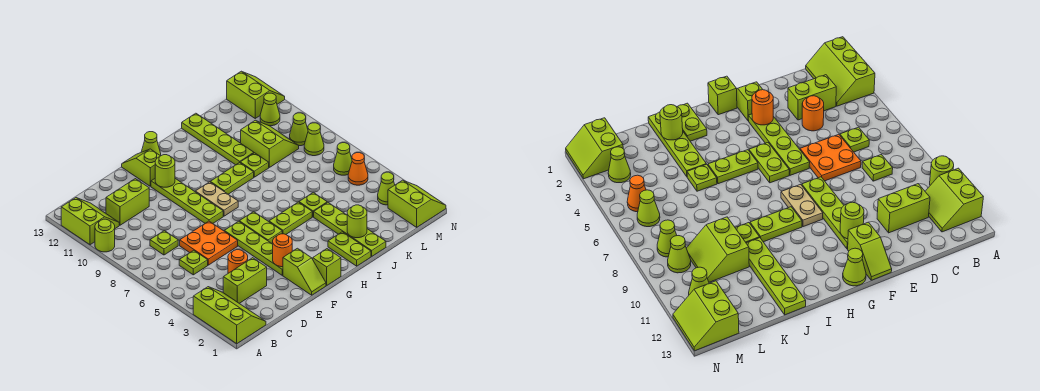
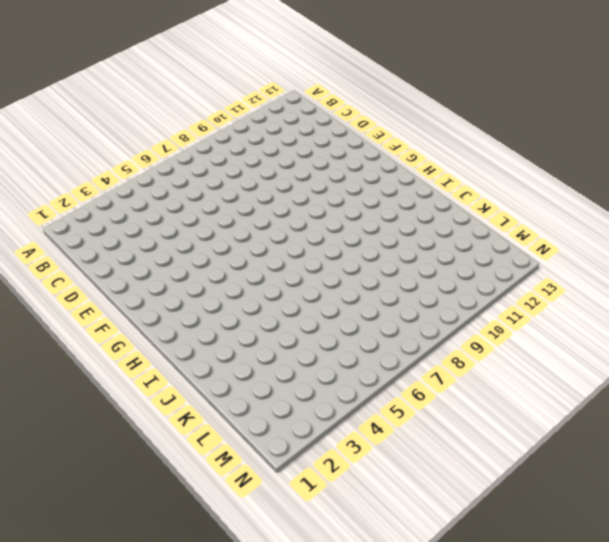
none -> lime slope A1:B3 level 1 top A
none -> lime round brick A10 level 1
none -> lime slope A11:B12 level 1 top A
none -> lime brick C3:D3 level 1

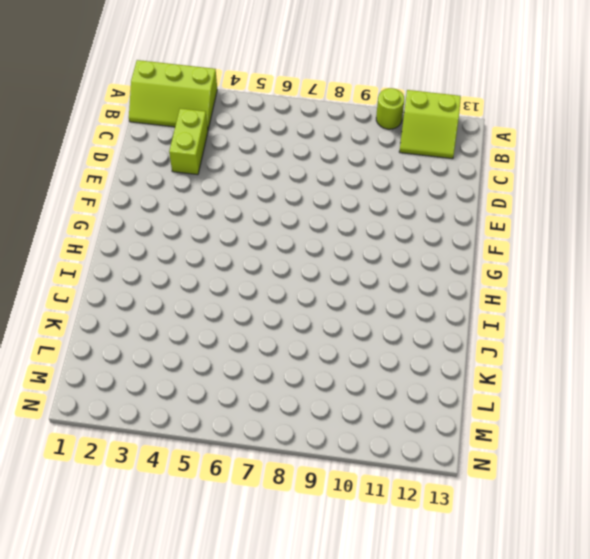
none -> lime plate C6 level 1
none -> lime plate C8 level 1
none -> lime brick C11:D11 level 1
none -> orange round brick D4 level 1

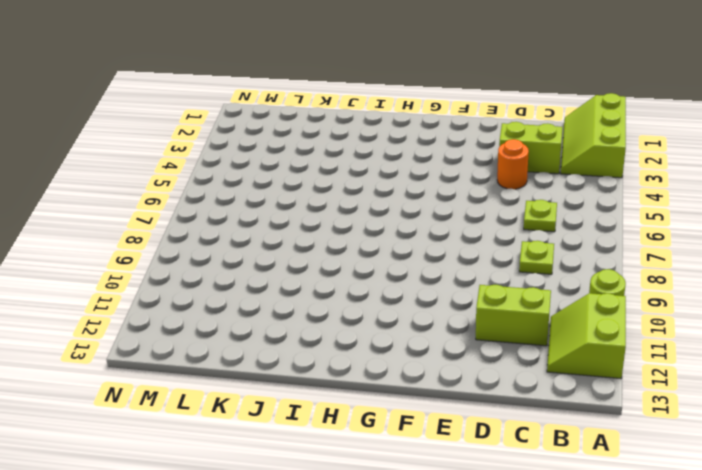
none -> orange plate D6:E7 level 1
none -> lime slope F1:F2 level 1 top 2
none -> lime plate F3:F6 level 1
none -> lime plate F8:F11 level 1

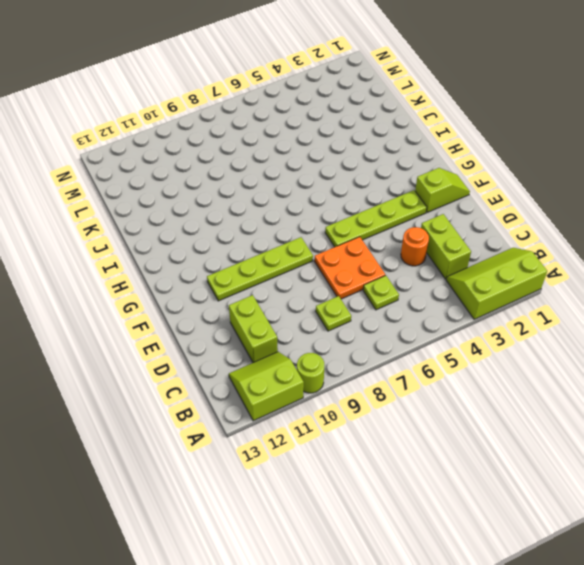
none -> lime slope F12:F13 level 1 top 12
none -> lime brick G1 level 1
none -> lime plate G5:G6 level 1
none -> tan plate G8:G9 level 1

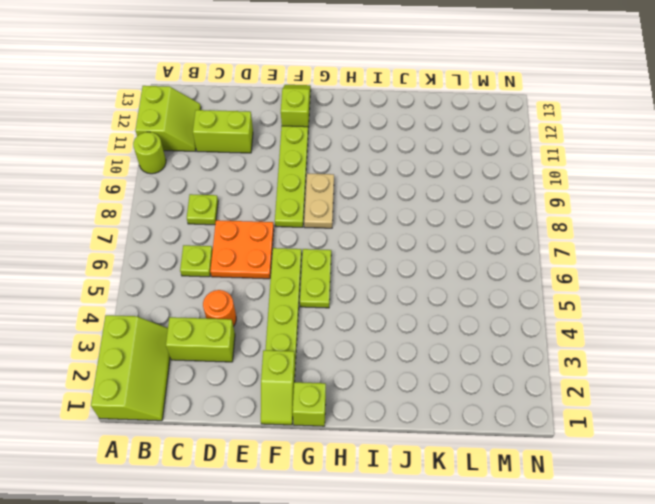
none -> lime cone G13 level 1
none -> lime plate H5:I5 level 1
none -> lime plate H9:I9 level 1
none -> lime plate I1:I2 level 1

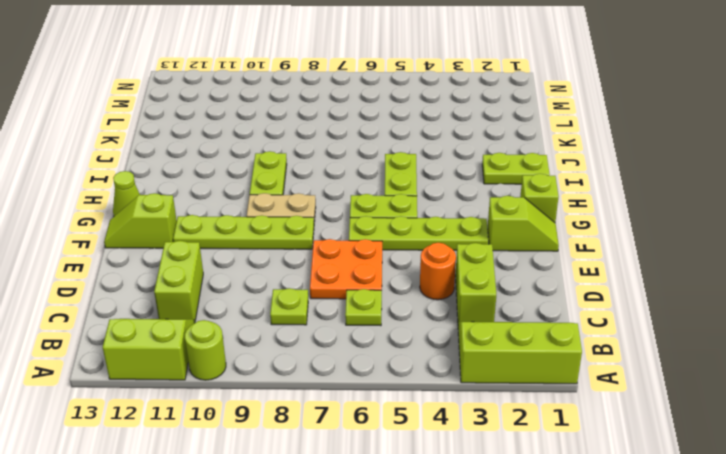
none -> lime plate J1:J4 level 1
none -> lime plate J5 level 1
none -> lime plate J9 level 1
none -> lime plate J10:J13 level 1

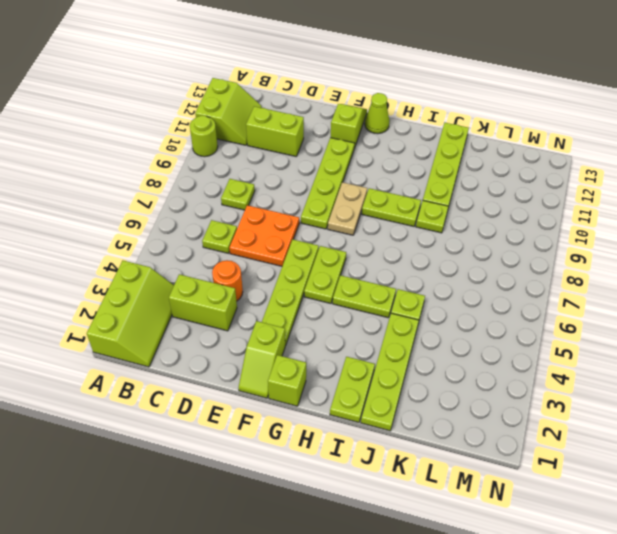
none -> lime slope K9:L10 level 1 top K
none -> lime slope M1:N2 level 1 top M
none -> lime cone M3 level 1
none -> orange cone M5 level 1

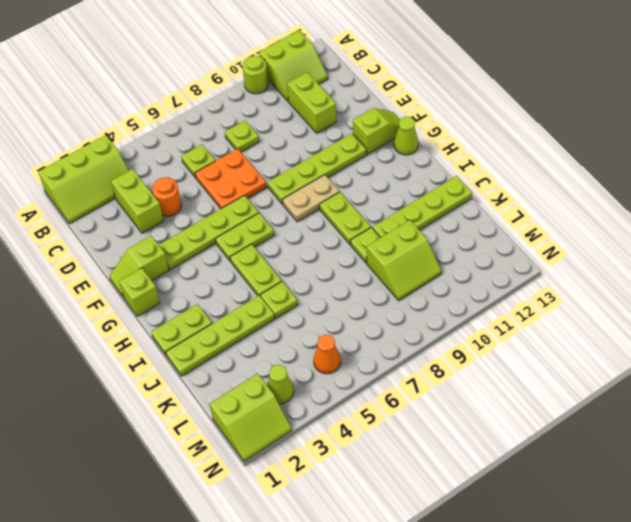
none -> lime cone M6 level 1
none -> lime cone M8 level 1
none -> lime cone M9 level 1
none -> lime cone M11 level 1

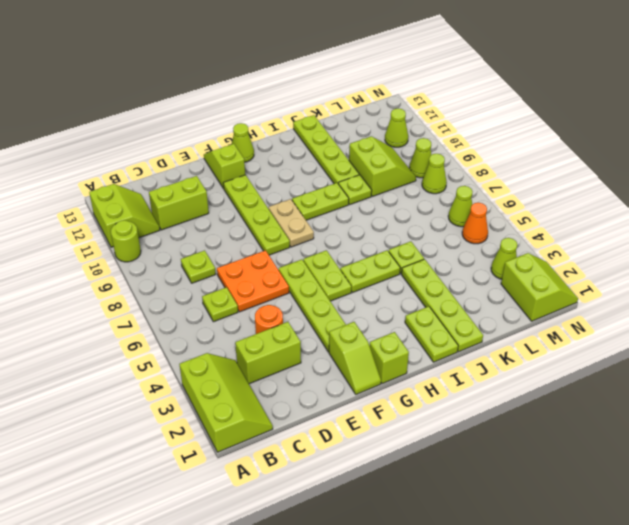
none -> lime slope M12:N13 level 1 top M
none -> orange round brick F3 level 2
none -> lime round brick F11 level 2
none -> lime round brick J2 level 2

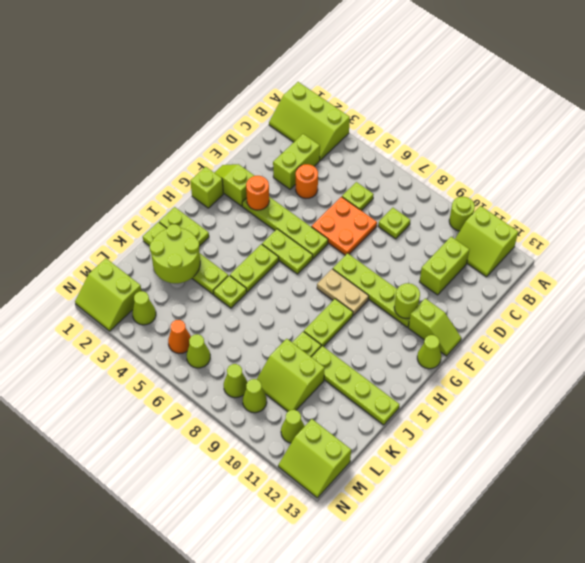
lime round brick J2:K3 level 2 -> lime round brick J2 level 2

